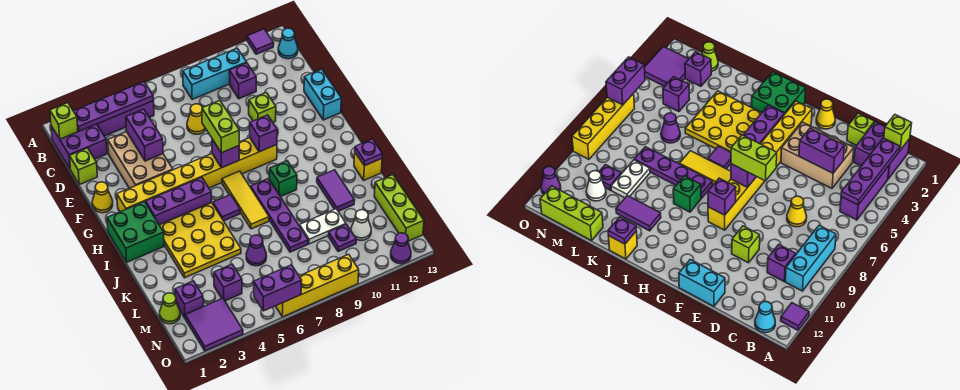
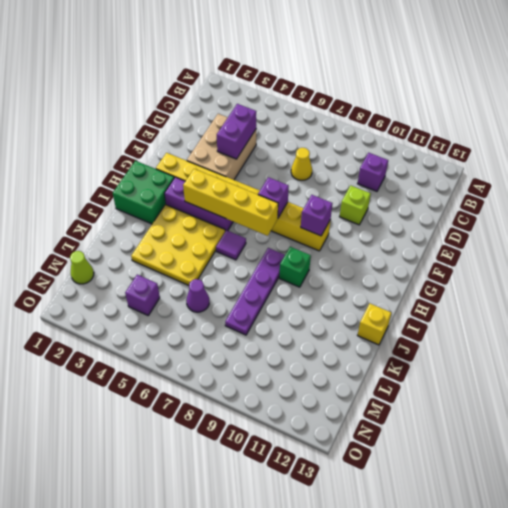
yellow brick H4:H7 level 2 -> yellow brick O6:O9 level 1
none -> purple tile A12 level 1
none -> purple brick B1:C2 level 1
none -> purple brick B3:B5 level 1
none -> cyan brick B8:B10 level 1

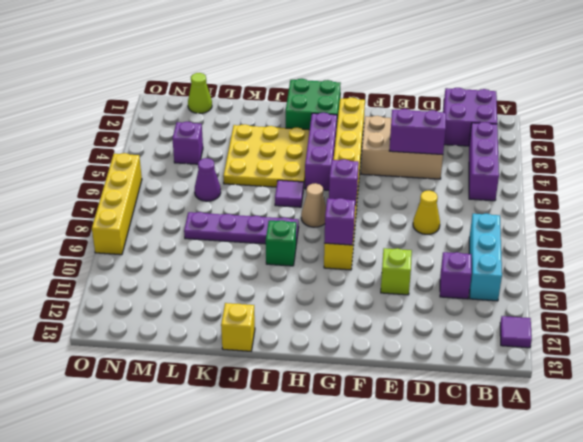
tan cone H7 level 1 -> yellow tile H7:J7 level 1
none -> cyan cone B13 level 1
none -> lime brick D1 level 1
none -> cyan brick E13:F13 level 1
none -> yellow cone F1 level 1

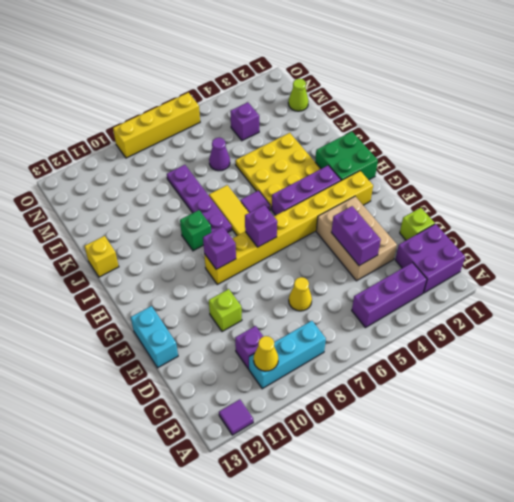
yellow cone B10 level 2 -> yellow cone F1 level 1
none -> cyan cone B13 level 1
none -> purple tile J11:K11 level 1
none -> white plate L9:L10 level 1
none -> lime brick L13:N13 level 1

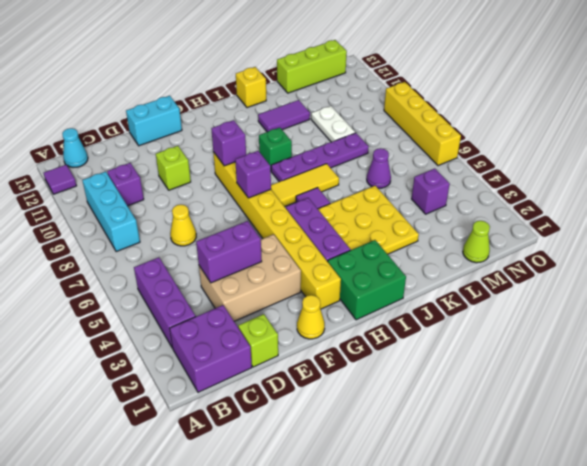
none -> purple brick M2 level 1
none -> purple plate M10 level 1
none -> white cone M11 level 1
none -> purple tile N2:O3 level 1

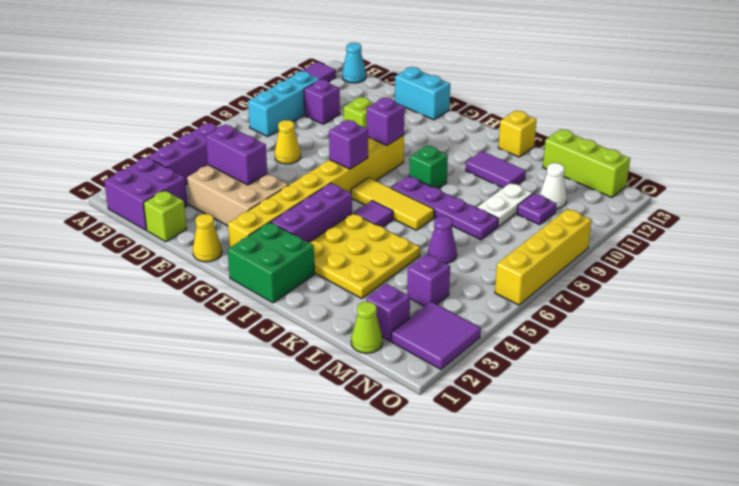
none -> purple cone O12 level 1
none -> lime brick B1 level 2
none -> purple plate B2:B5 level 2
none -> purple plate J13 level 2

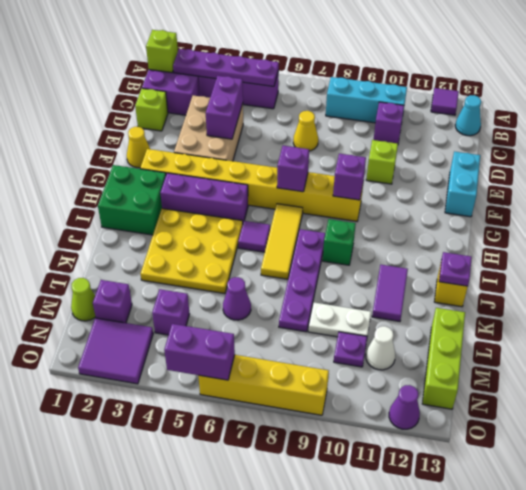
none -> lime brick F7:G7 level 3

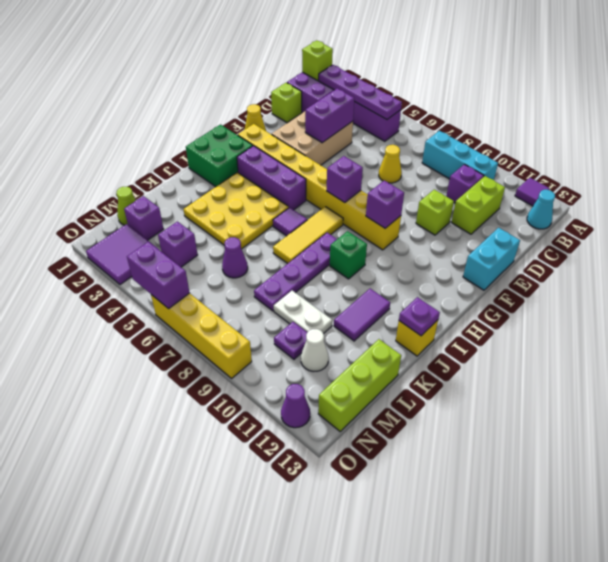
lime brick C11:D11 level 1 -> lime brick F7:G7 level 3

